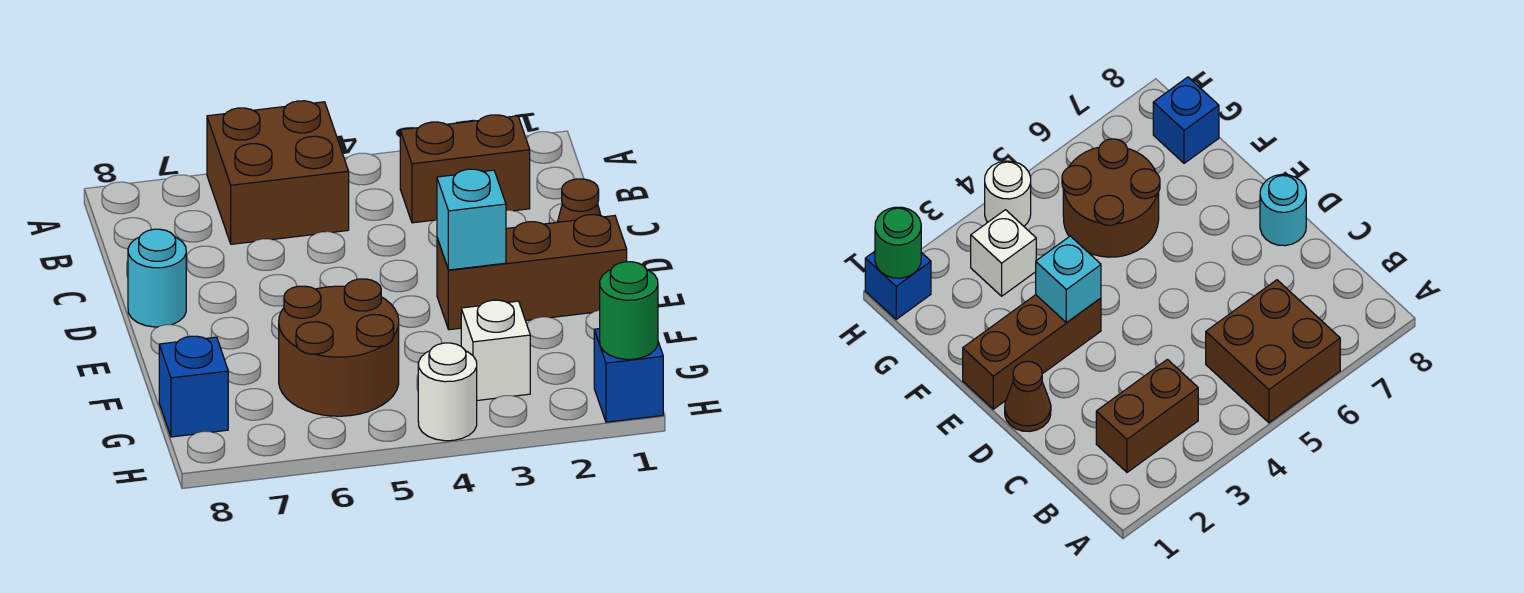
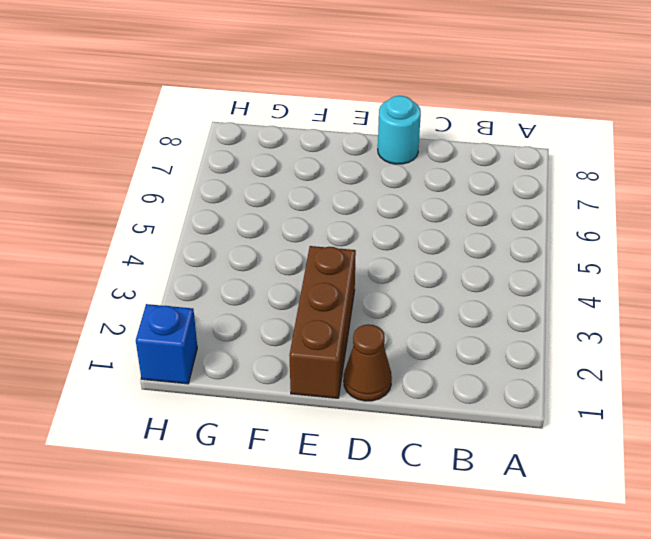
none -> brown brick A5:B6 level 1
none -> brown brick B2:B3 level 1
none -> brown round brick F5:G6 level 1

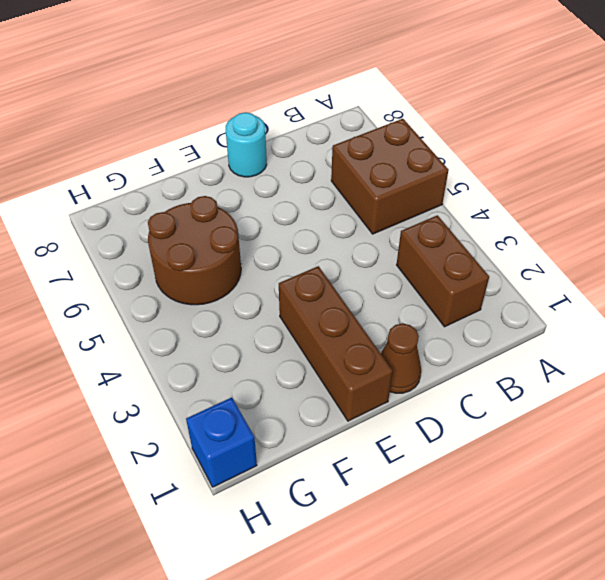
none -> white brick G3 level 1
none -> blue brick G8 level 1
none -> white round brick H4 level 1

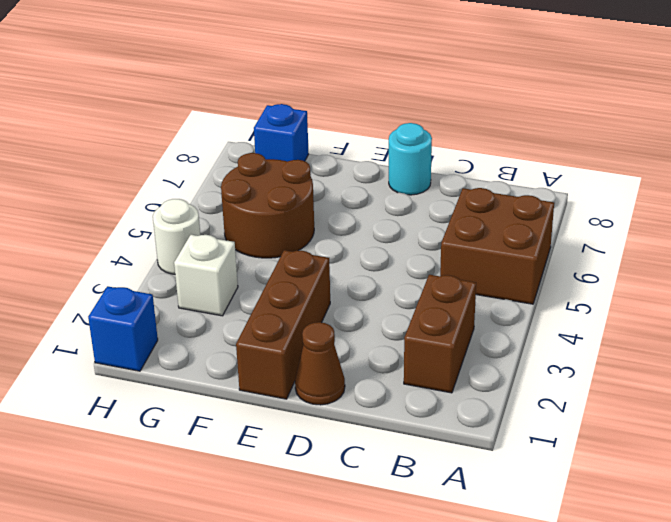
none -> cyan brick E3 level 2
none -> green round brick H1 level 2

